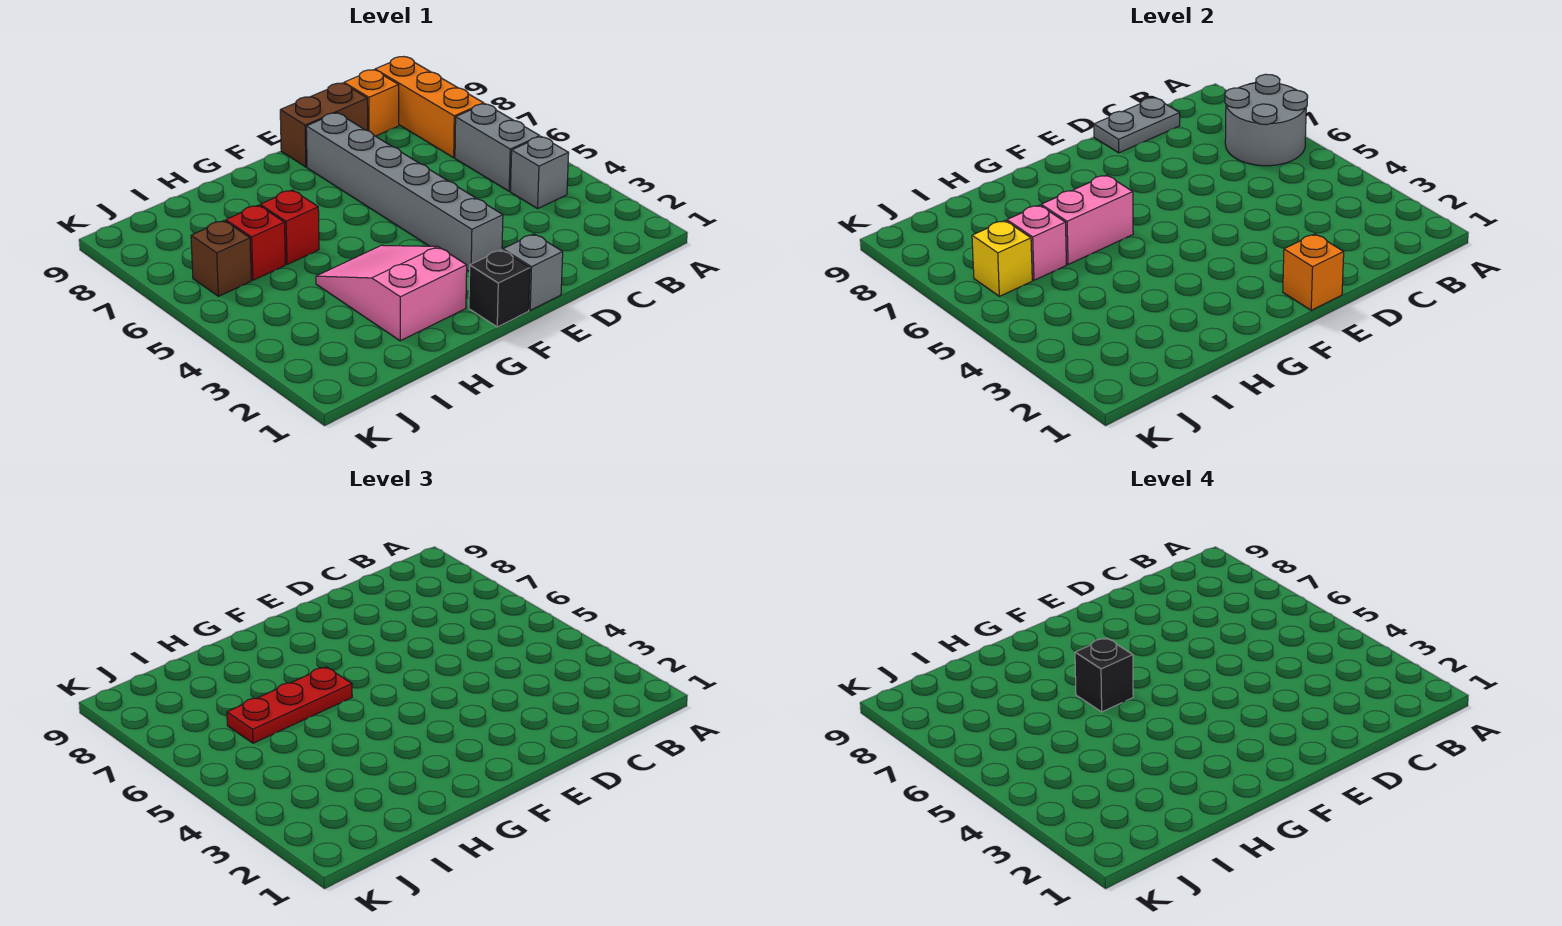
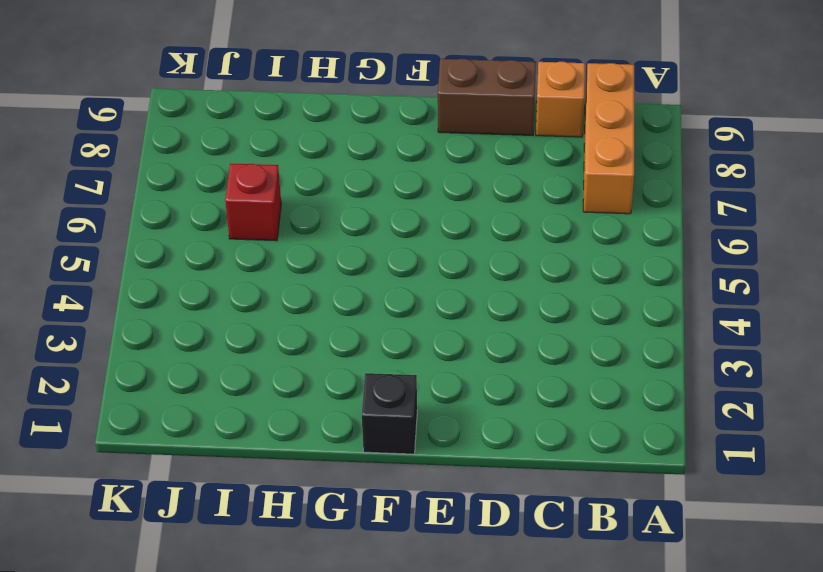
none -> grey brick B4 level 1
none -> grey brick B5:B6 level 1
none -> grey brick E1 level 1

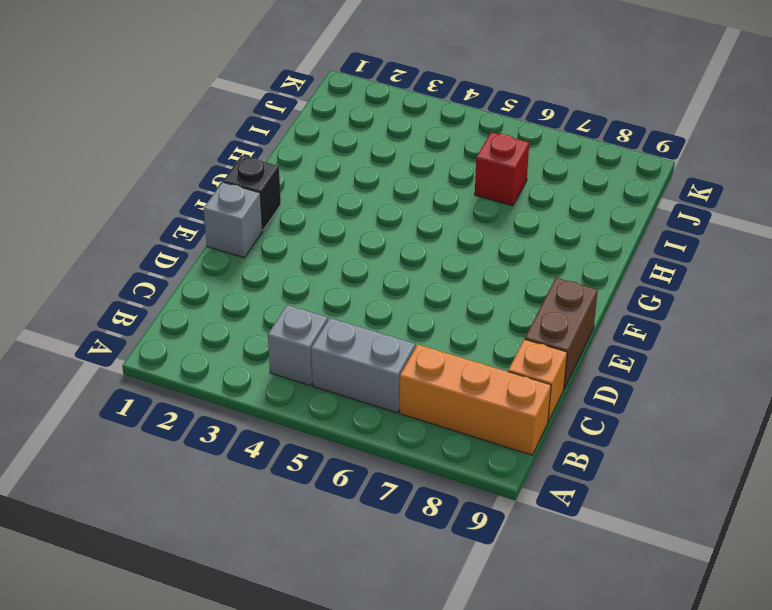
none -> grey brick E3:E8 level 1
none -> pink slope G2:H4 level 1 top 2
none -> red brick H6 level 1

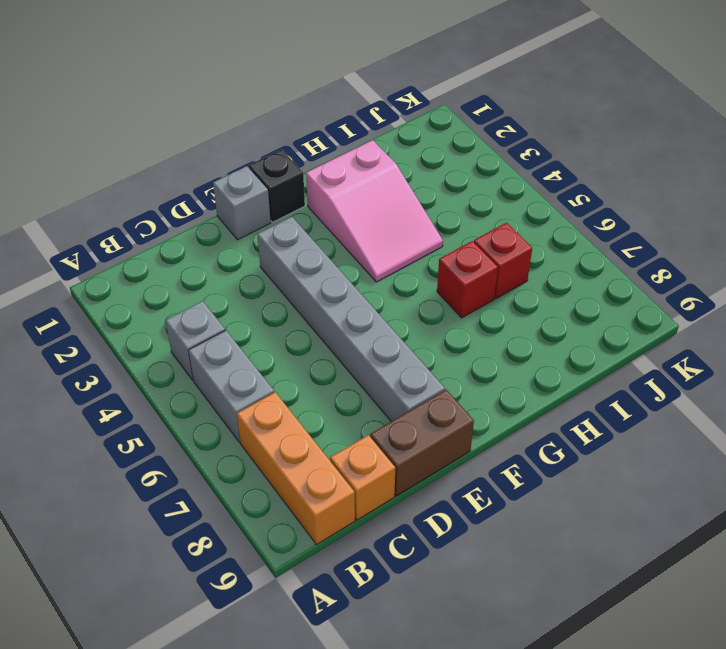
none -> brown brick J6 level 1
none -> grey round brick A6:B7 level 2
none -> grey plate C9:D9 level 2

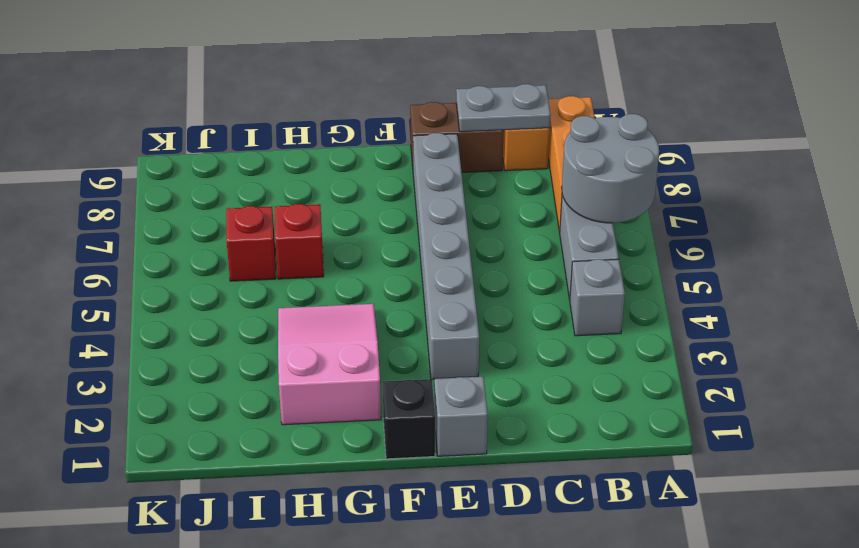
none -> brown brick J6 level 1
none -> orange brick E1 level 2
none -> pink brick G6:H6 level 2

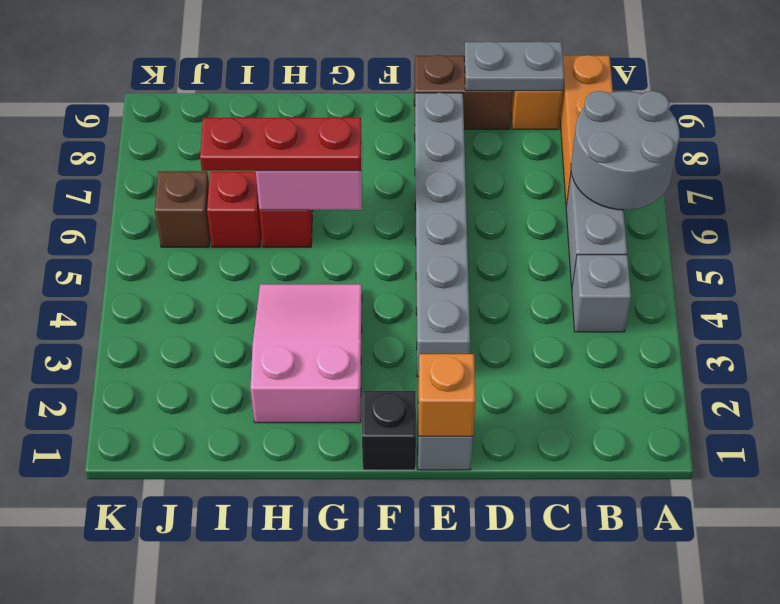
none -> pink brick I6 level 2
none -> yellow brick J6 level 2
none -> black brick G6 level 4

